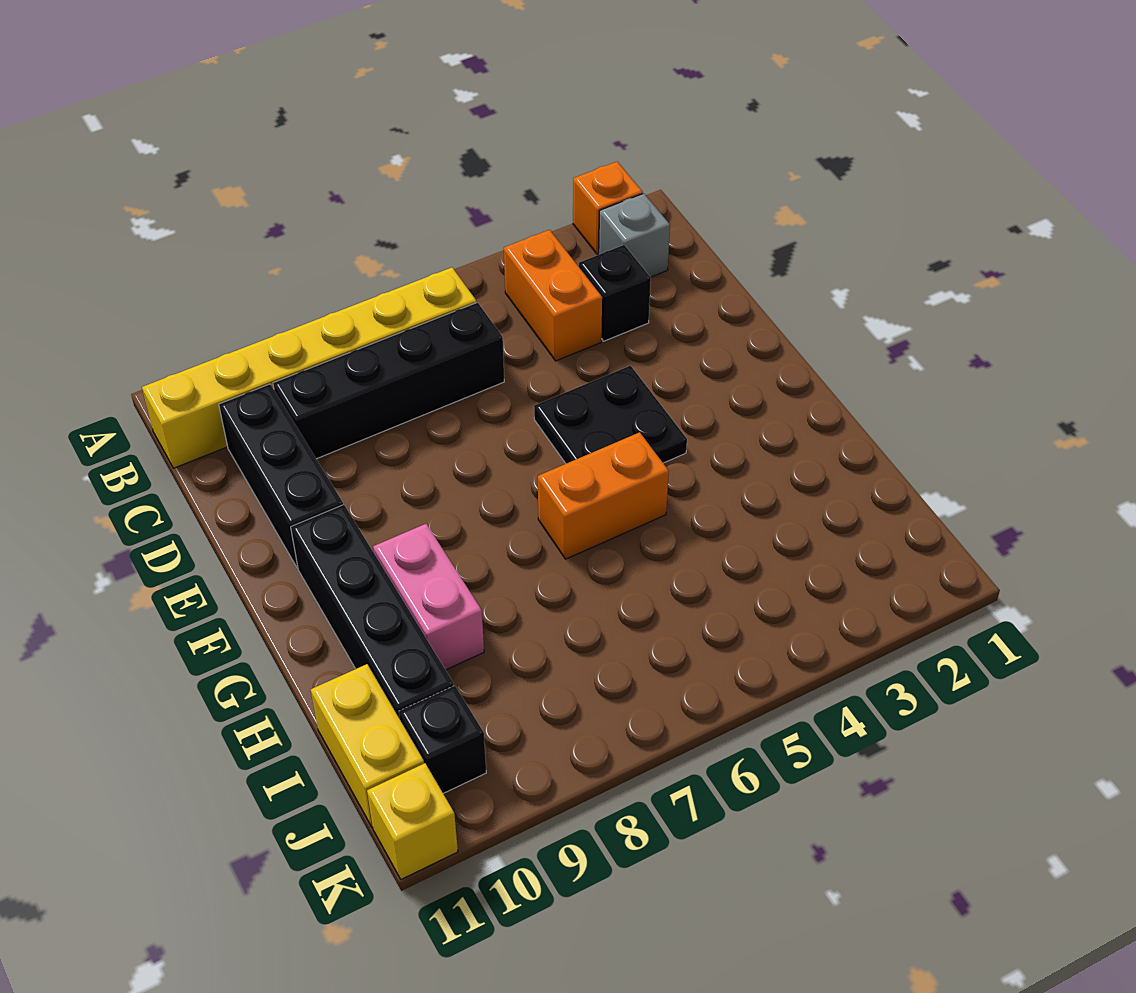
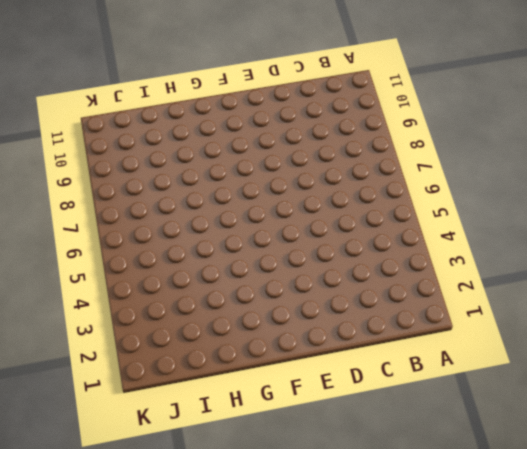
none -> orange brick A2 level 1
none -> grey brick B2 level 1
none -> orange brick B4:C4 level 1

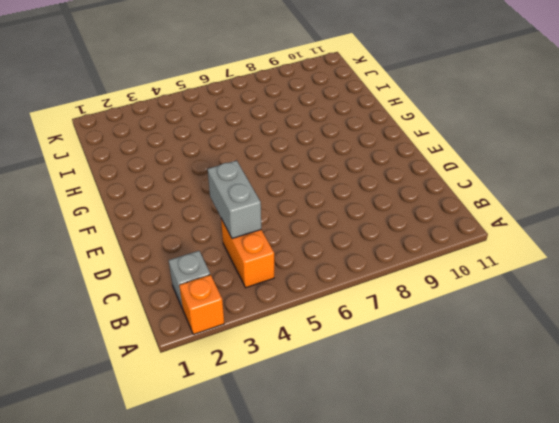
grey brick C4:D4 level 2 -> none
none -> yellow brick B6:B11 level 1
none -> black brick C3 level 1
none -> black brick C6:C9 level 1

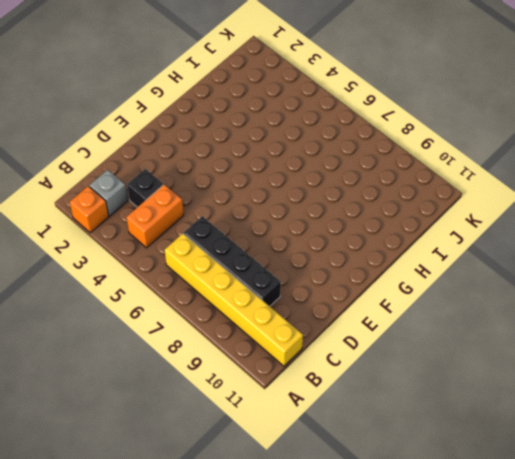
none -> black brick C10:E10 level 1
none -> black plate E4:F5 level 1
none -> black brick F10:I10 level 1

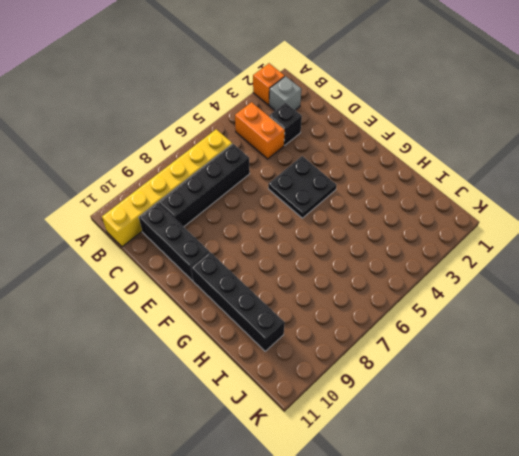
none -> orange brick G5:G6 level 1
none -> pink brick G9:H9 level 1
none -> yellow brick I11:J11 level 1

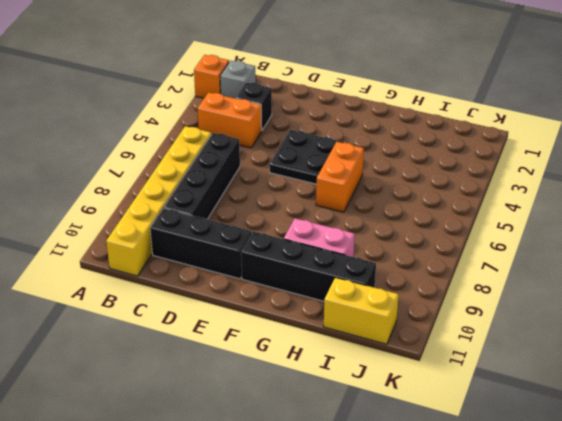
none -> black brick J10 level 1
none -> yellow brick K11 level 1

